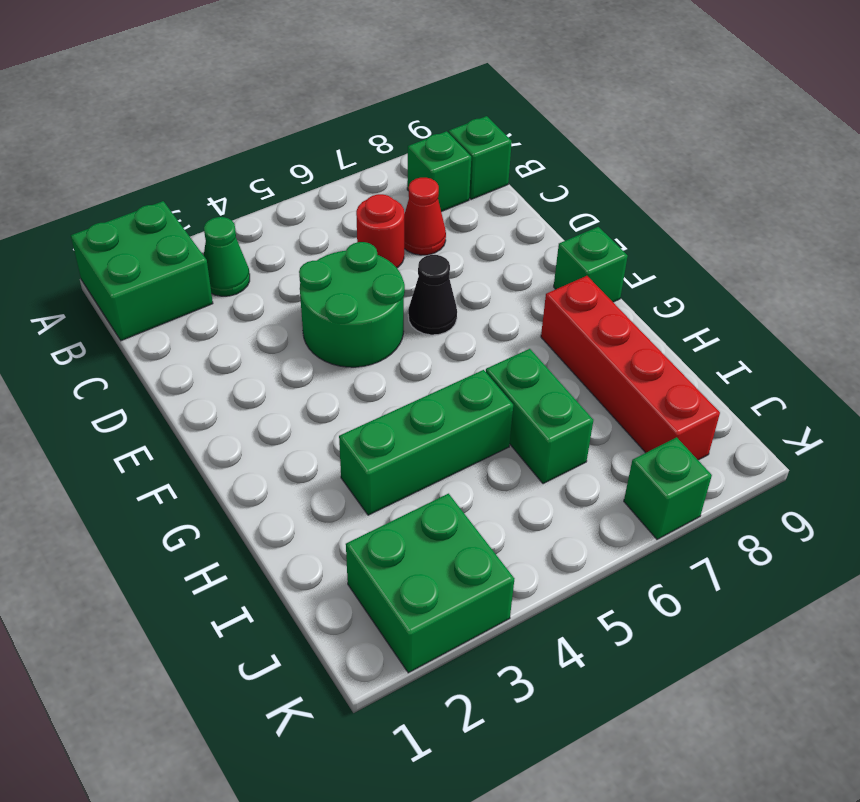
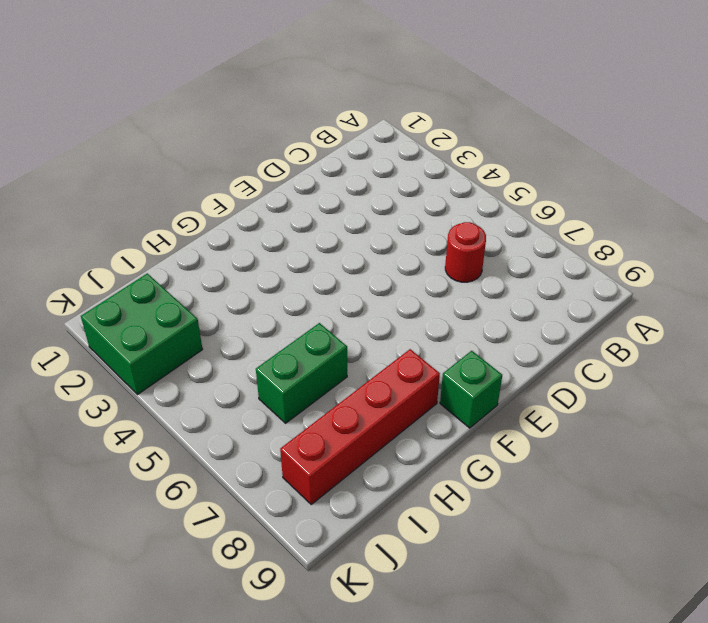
none -> green brick A1:B2 level 1
none -> green cone B3 level 1
none -> green brick B8 level 1

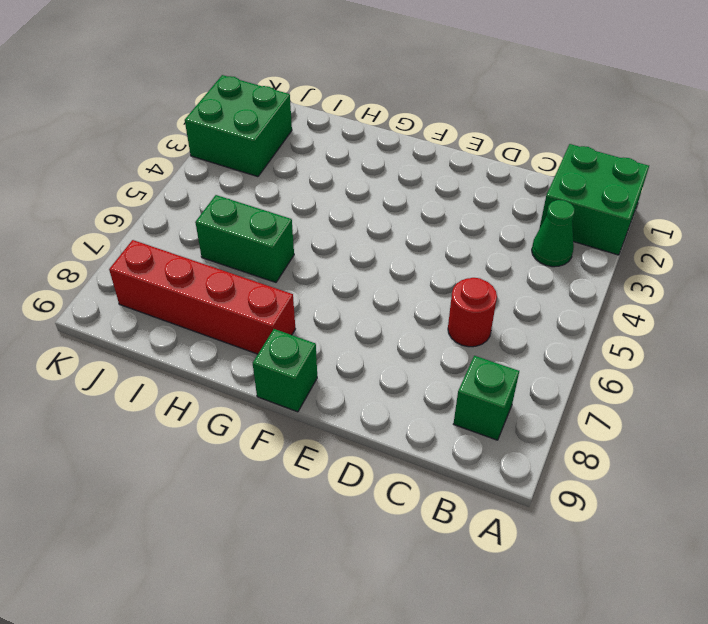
none -> green brick B9 level 1
none -> red cone C7 level 1
none -> green round brick D4:E5 level 1

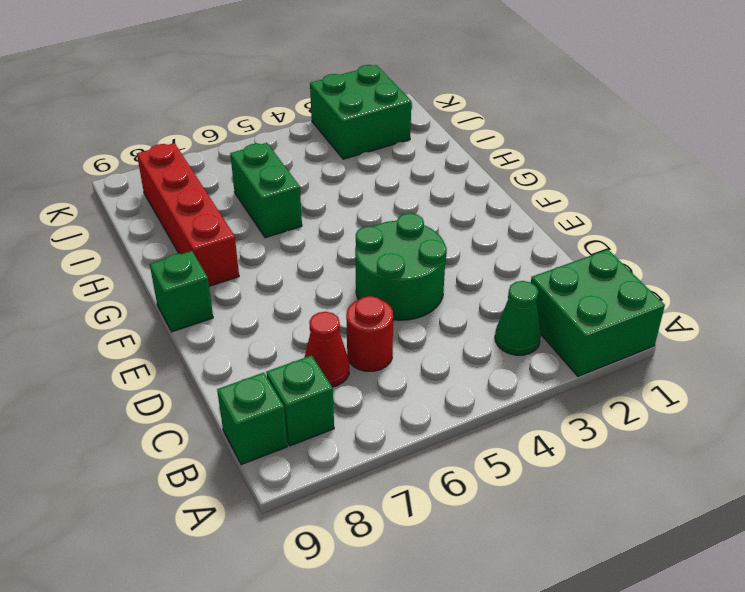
none -> black cone E6 level 1
none -> green brick H3:H5 level 1
none -> green brick K7 level 1

